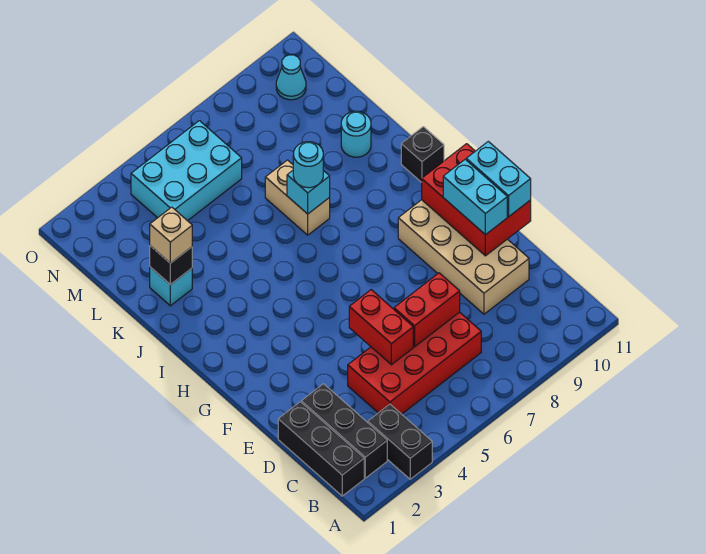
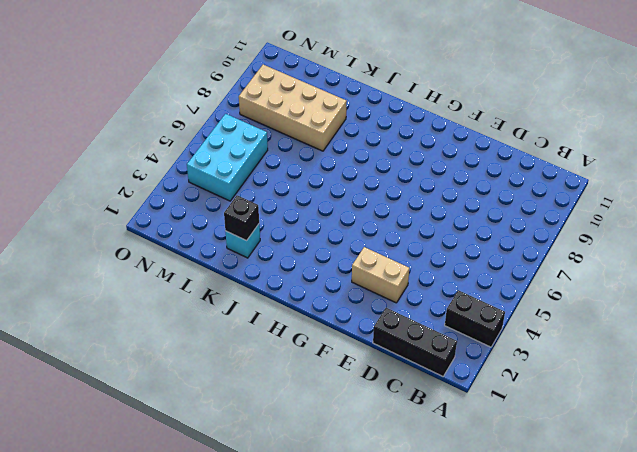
tan brick E3:F3 level 1 -> tan brick J7:K7 level 1
tan brick K8:N9 level 1 -> tan brick D9:G10 level 1
none -> black brick B2:D2 level 1
none -> red brick C4:D7 level 1
none -> black brick I11 level 1

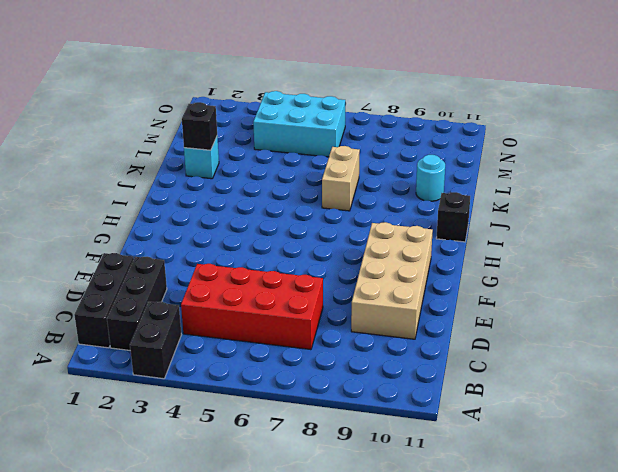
none -> cyan cone N10 level 1
none -> red brick D5:E5 level 2
none -> red brick D6:D7 level 2

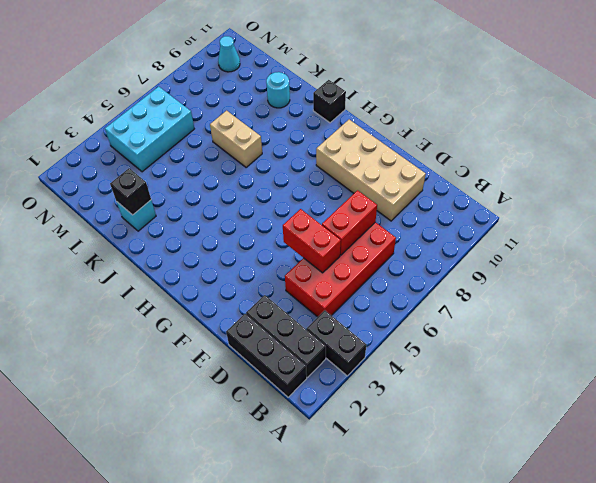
none -> red brick E10:G11 level 2
none -> cyan brick J7 level 2
none -> cyan brick E10:F10 level 3

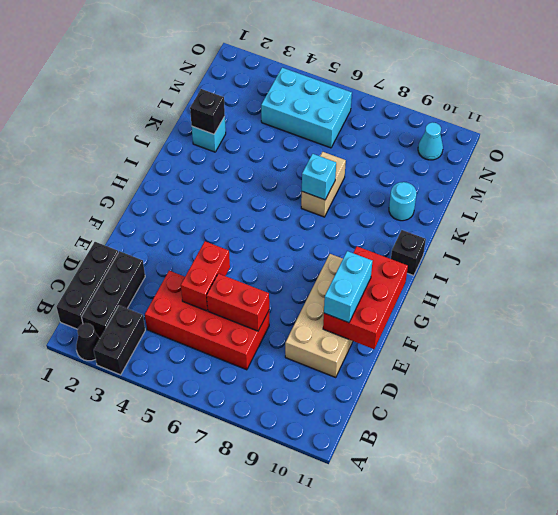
black cone A2 level 1 -> none
none -> cyan brick E11:F11 level 3
none -> cyan round brick J7 level 3
none -> tan brick K2 level 3

